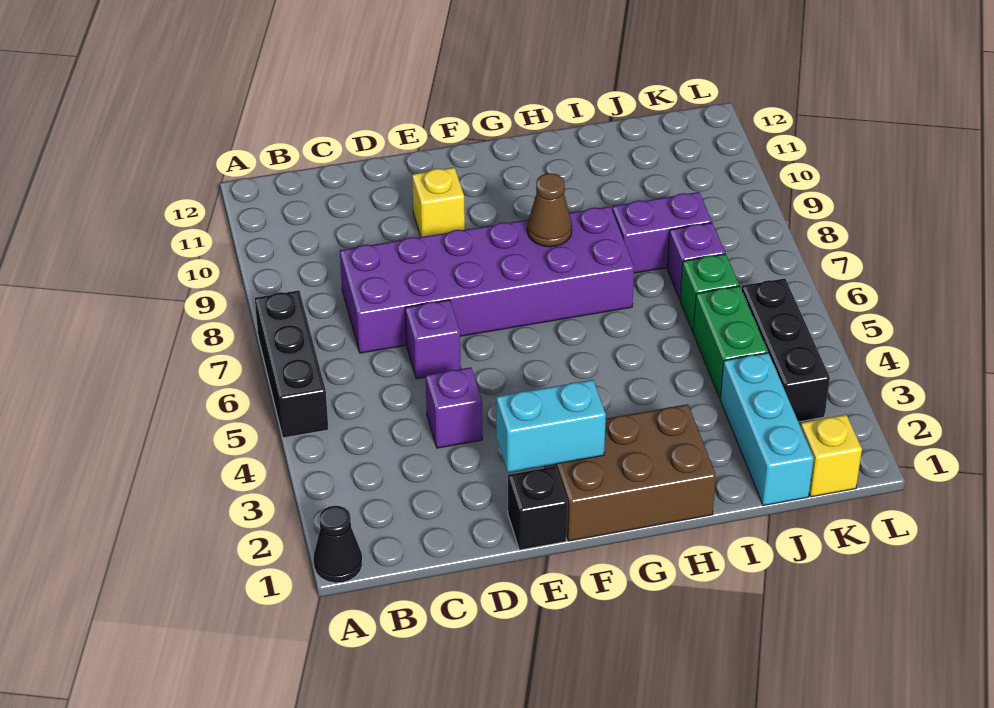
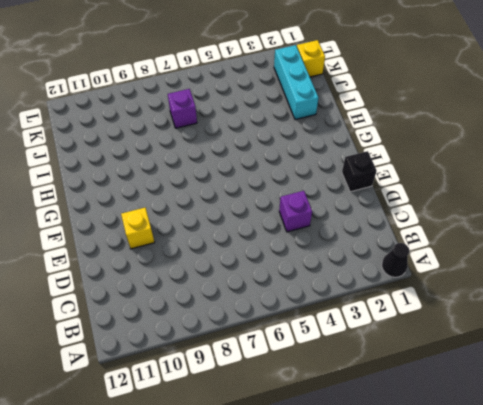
cyan brick I2:K2 level 1 -> cyan brick J1:J3 level 1
none -> black brick A5:A7 level 1
none -> purple brick C7:H8 level 1
none -> purple brick D6 level 1

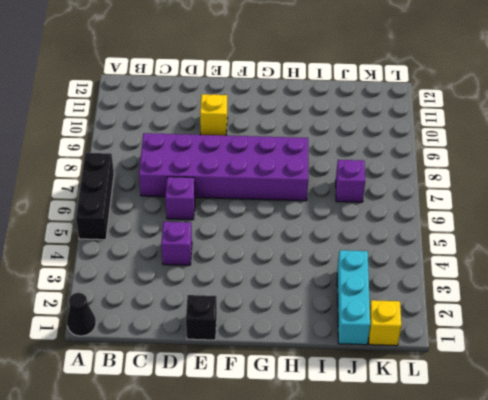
none -> brown brick F1:H2 level 1
none -> purple brick I8:J8 level 1
none -> green brick J4:J5 level 1

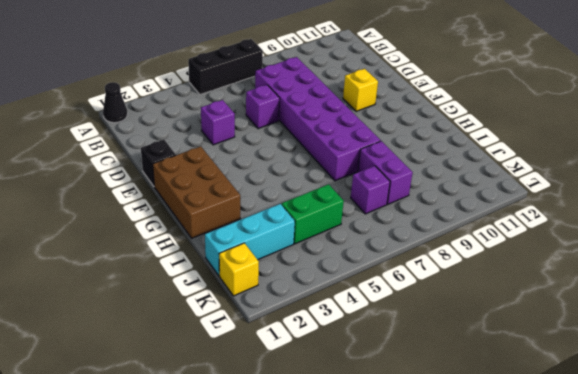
none -> green brick J6 level 1
none -> black brick K3:K5 level 1
none -> cyan brick E2:F2 level 2

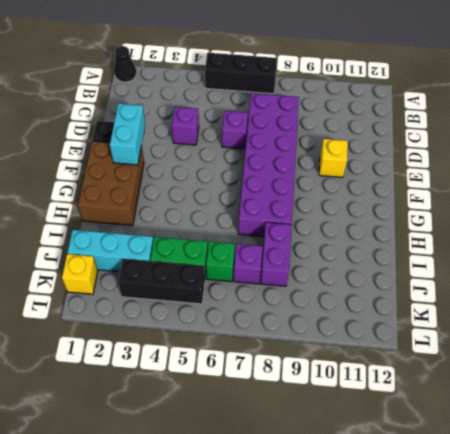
none -> brown cone G8 level 2

